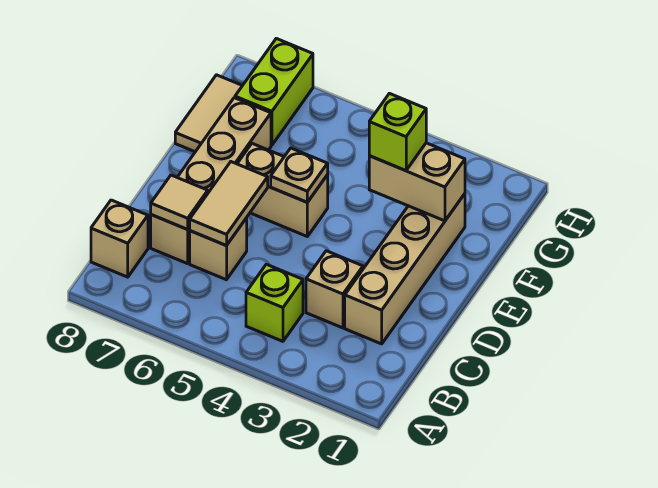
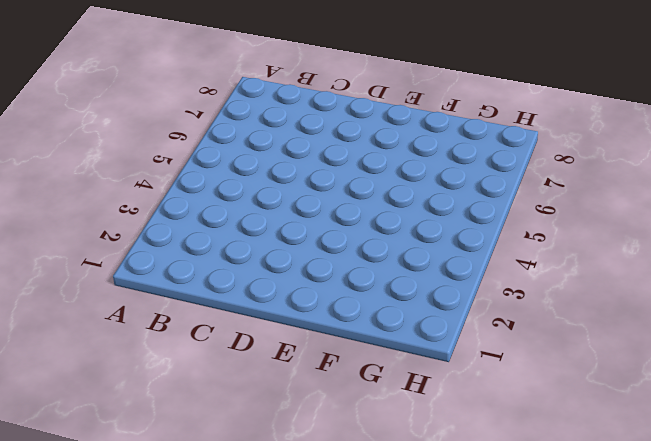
none -> lime brick B4 level 1
none -> tan brick B8 level 1
none -> tan brick C2:F2 level 1

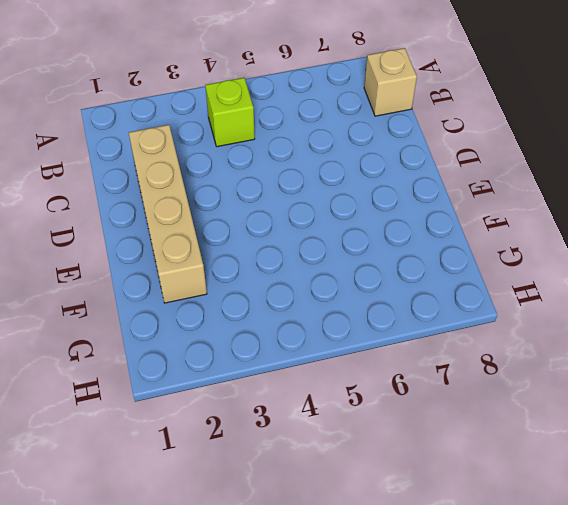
none -> tan brick C3 level 1
none -> tan brick C6 level 1
none -> tan brick C7:F7 level 1

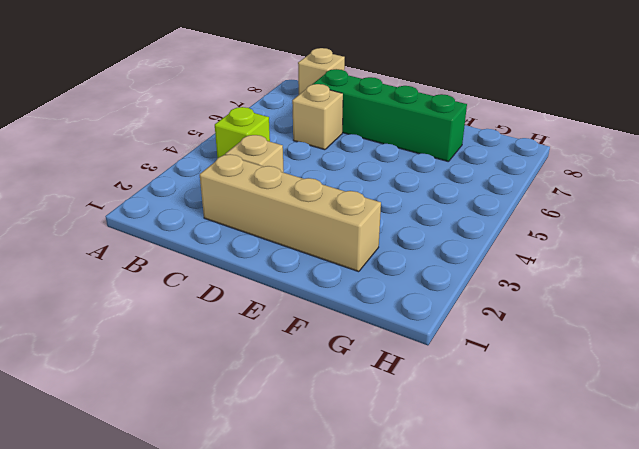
green brick C7:F7 level 1 -> tan brick C7:F7 level 1
none -> tan brick E5:E6 level 1
none -> tan tile F8:G8 level 1
none -> lime brick G7:H7 level 1

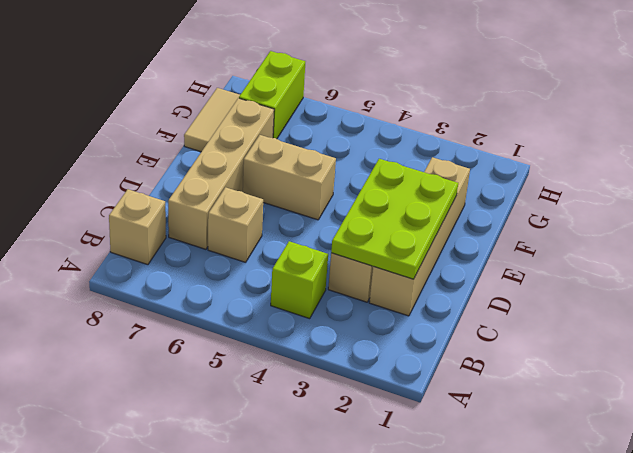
lime plate C2:E3 level 2 -> none
none -> tan tile C6:D6 level 2
none -> tan tile C7 level 2
none -> tan plate E5 level 2

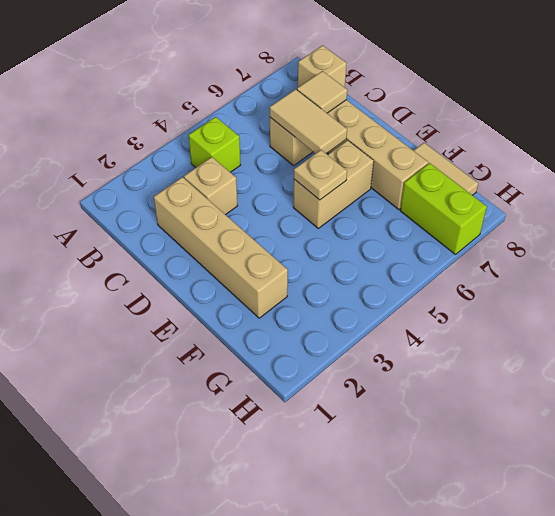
none -> tan brick F2:F3 level 2
none -> lime brick F3 level 3

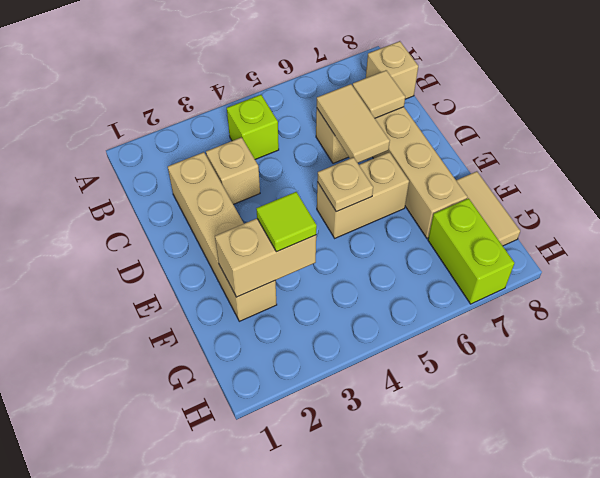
lime tile F3 level 3 -> lime brick F3 level 3

